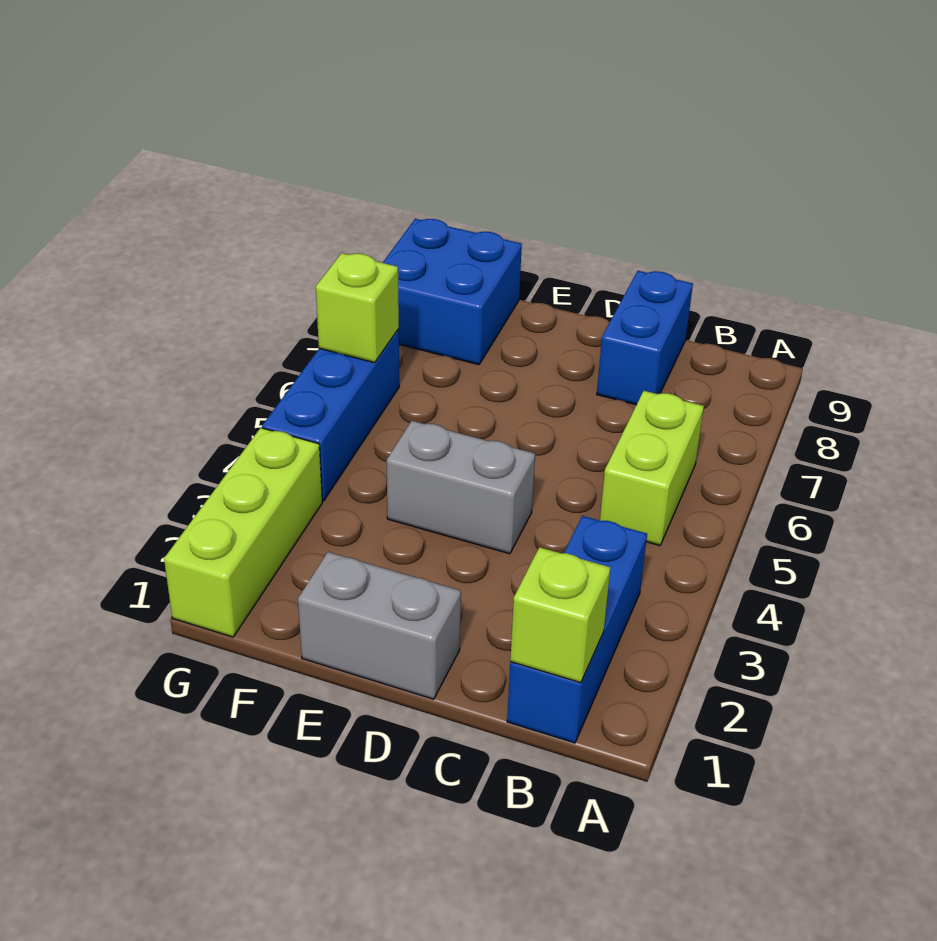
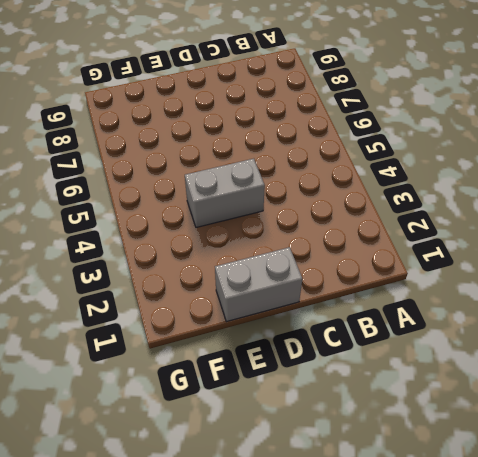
none -> blue brick B1:B3 level 1
none -> lime brick B5:B6 level 1

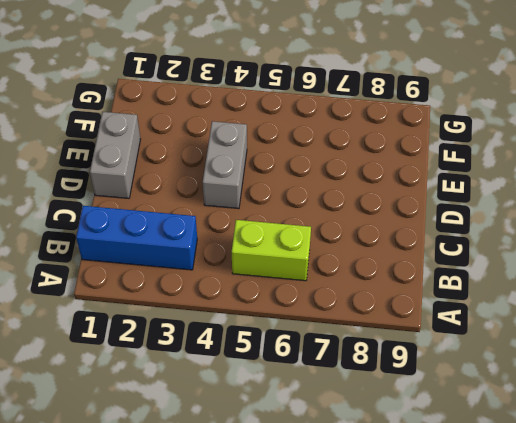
none -> blue brick C8:C9 level 1
none -> blue brick F8:G9 level 1

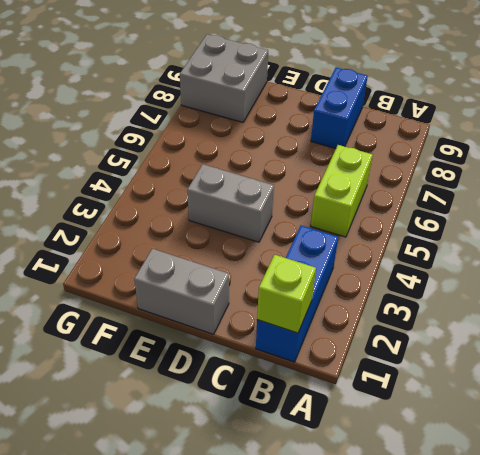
grey brick F8:G9 level 1 -> blue brick F8:G9 level 1
none -> lime brick G1:G3 level 1
none -> blue brick G4:G6 level 1

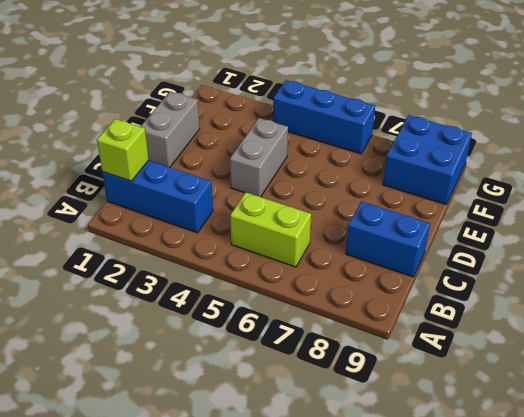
none -> lime brick G1:G3 level 1
none -> lime brick G6 level 2

